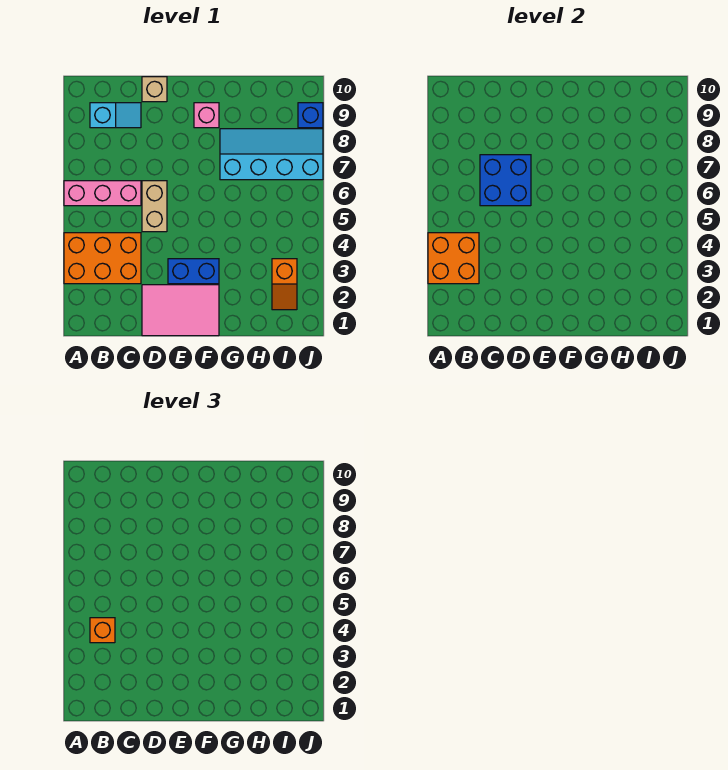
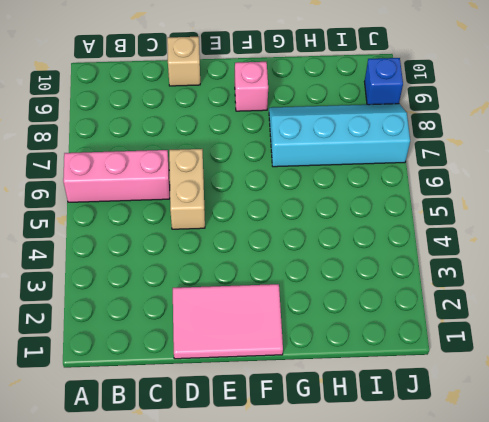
none -> orange brick A3:C4 level 1
none -> cyan slope B9:C9 level 1 top B
none -> blue brick E3:F3 level 1

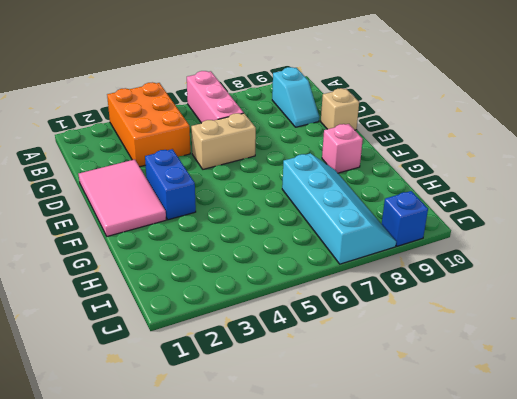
none -> orange slope I2:I3 level 1 top 3
none -> orange brick A3:B4 level 2
none -> blue brick C6:D7 level 2

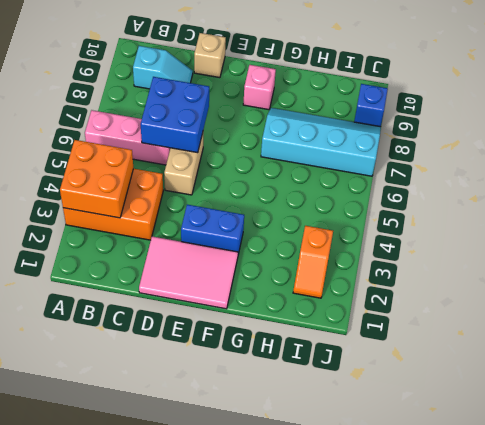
none -> orange brick B4 level 3

